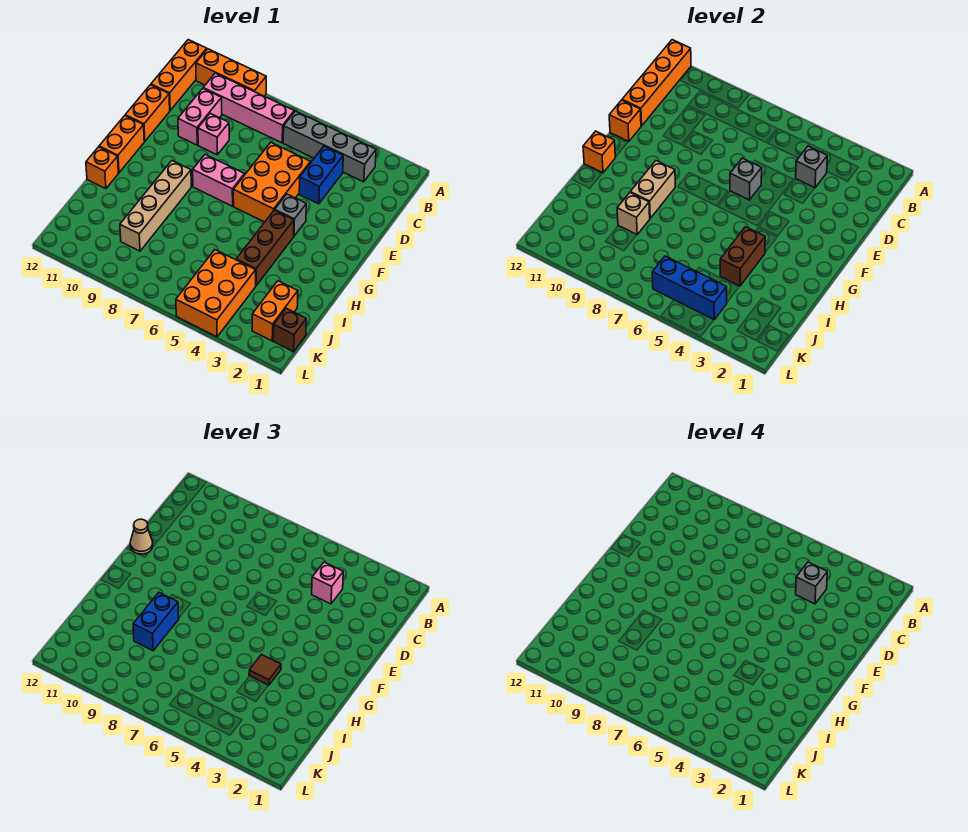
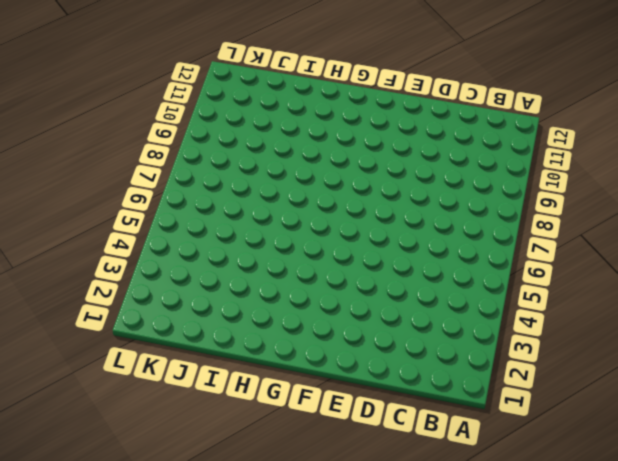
none -> orange brick A9:A11 level 1
none -> orange brick A12:C12 level 1
none -> grey brick B3:B6 level 1
none -> pink brick B7:B10 level 1

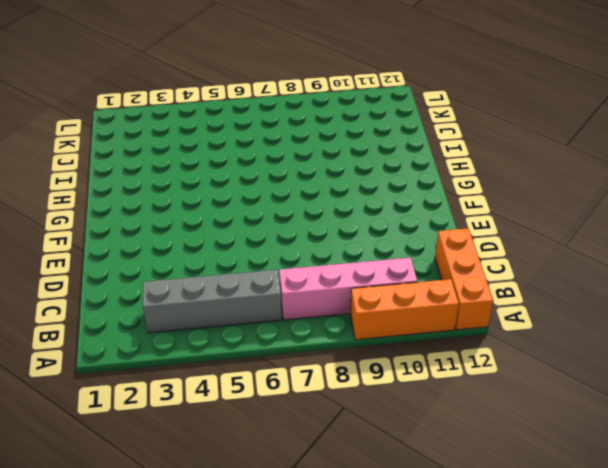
none -> blue brick C4:D4 level 1
none -> pink brick C10:D10 level 1
none -> orange brick D5:F6 level 1
none -> pink brick D9 level 1

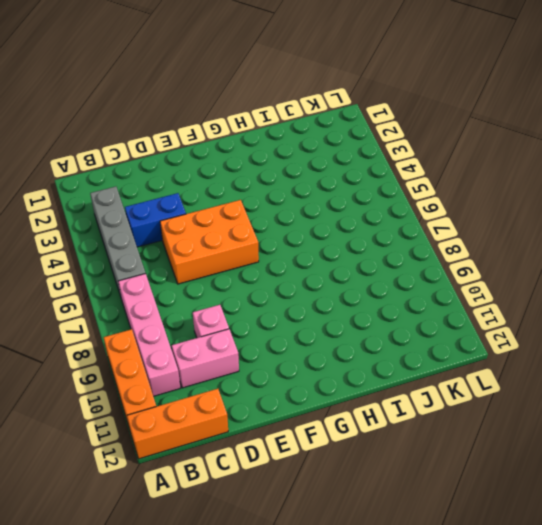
none -> orange brick D12:E12 level 1
none -> grey brick F4 level 1
none -> pink brick F7:F8 level 1
none -> orange brick F12:G12 level 1

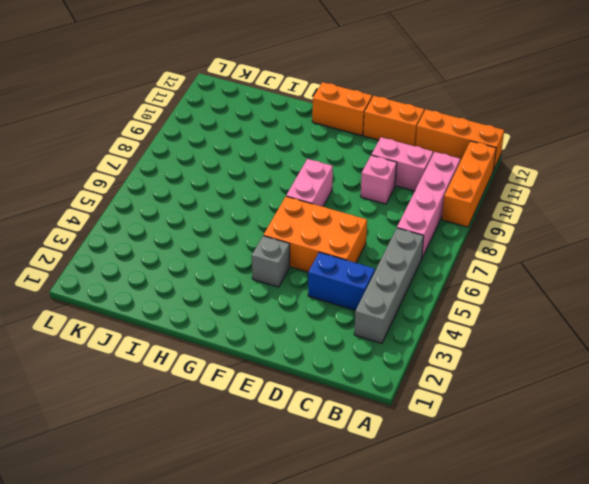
none -> brown brick G4:I4 level 1
none -> tan brick G9:J9 level 1
none -> orange brick H12 level 1
none -> orange brick J2:K2 level 1

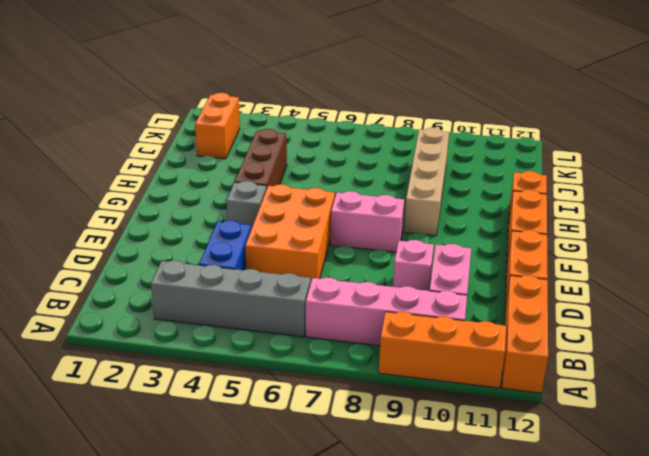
none -> orange brick J4:L5 level 1
none -> brown brick K1 level 1
none -> orange brick A12:D12 level 2
none -> grey brick C4 level 2

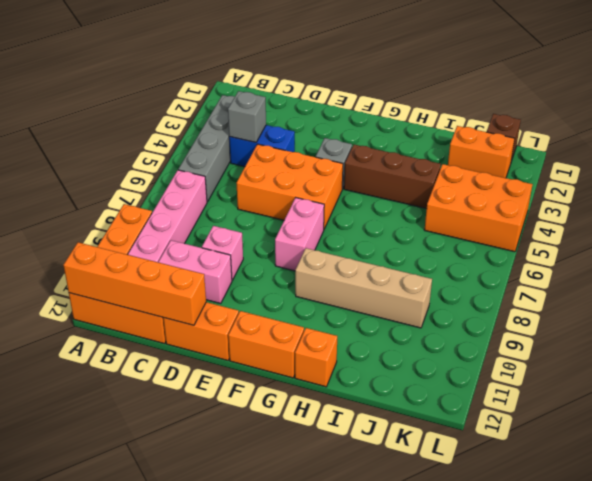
none -> grey brick E6 level 2
none -> orange brick E12 level 2
none -> tan brick G9:H9 level 2
none -> orange brick G12 level 2

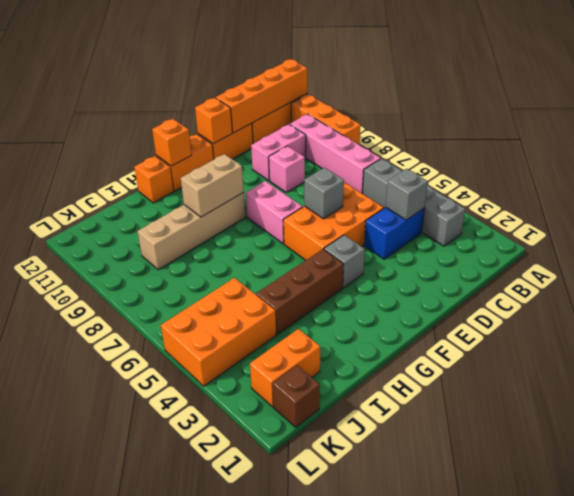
none -> brown brick H4:I4 level 2
none -> tan brick I9 level 2
none -> blue brick K4:K6 level 2
none -> pink brick C4 level 3

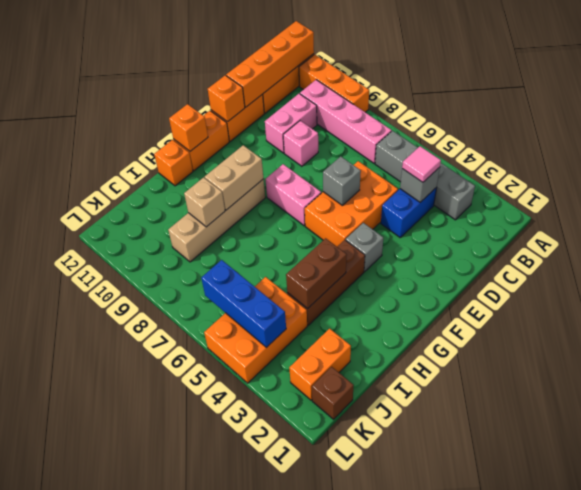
pink tile C4 level 3 -> pink brick C4 level 3
none -> tan cone E12 level 3
none -> brown tile H4 level 3
none -> blue brick H9:I9 level 3
none -> grey brick C4 level 4

